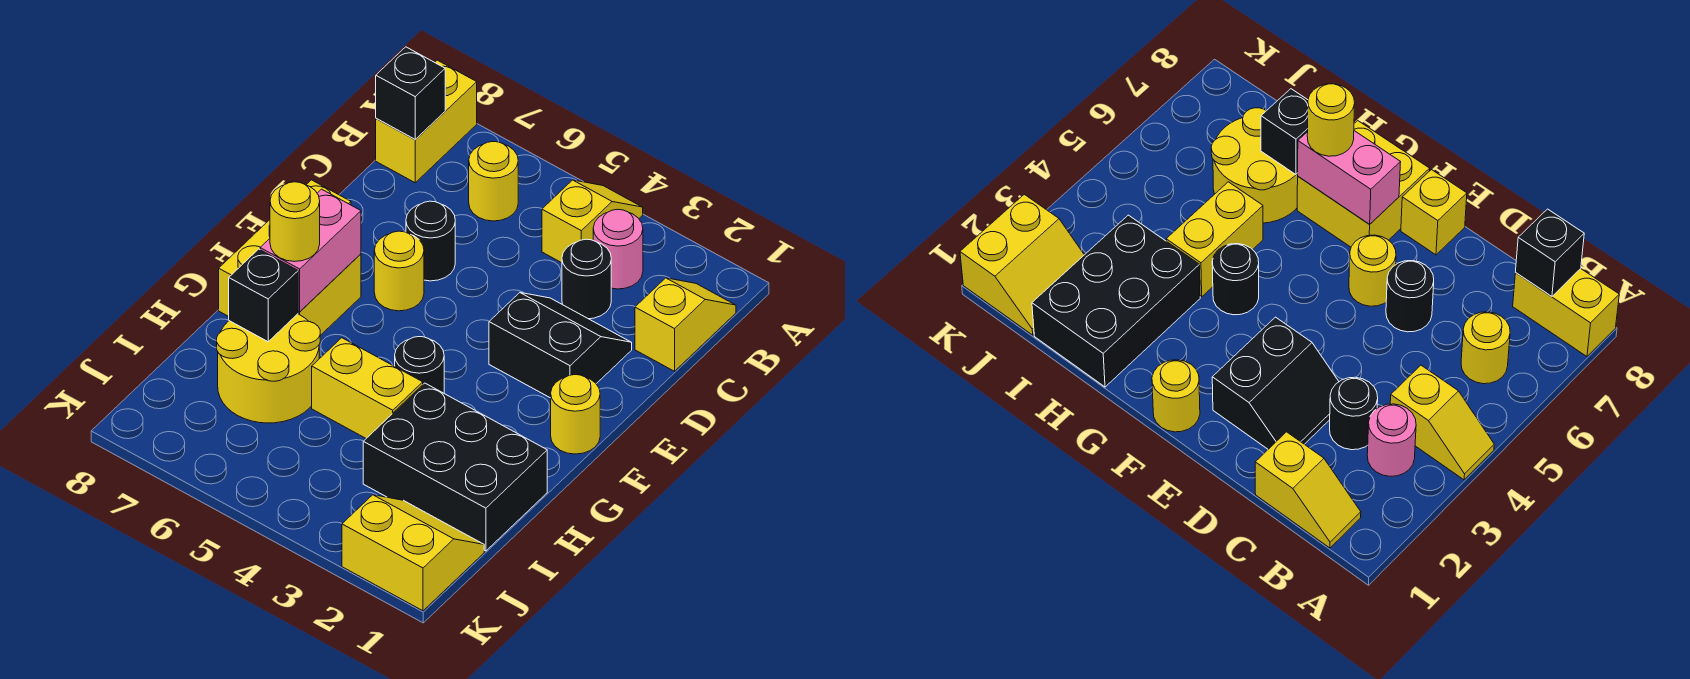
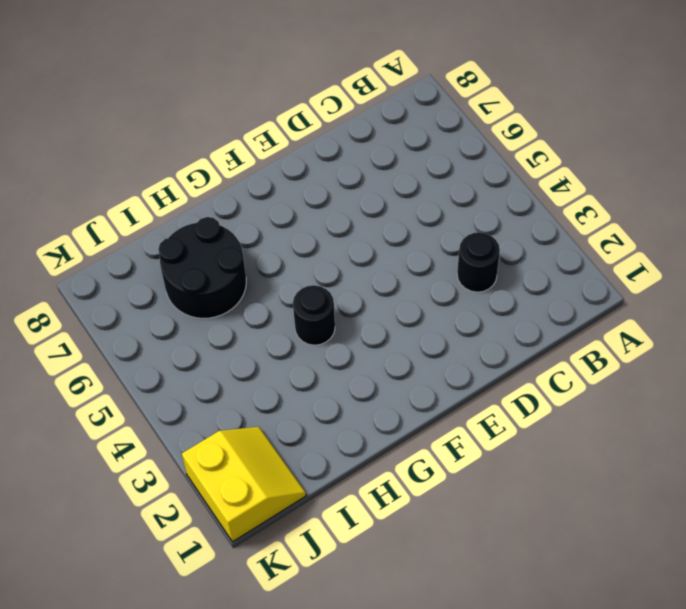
black round brick H6:I7 level 1 -> yellow round brick H6:I7 level 1
none -> yellow slope A4:B4 level 1 top B
none -> yellow brick A8:B8 level 1
none -> yellow slope B1:C1 level 1 top C

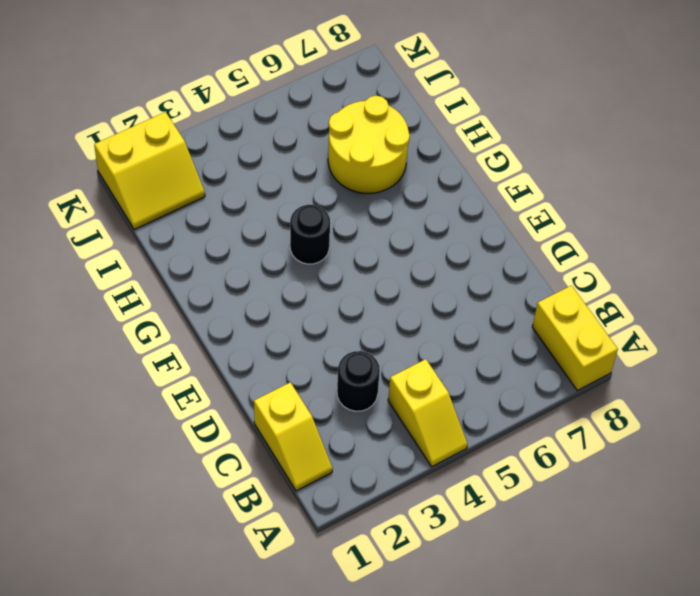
none -> pink round brick B3 level 1
none -> yellow round brick B6 level 1
none -> black slope D2:E3 level 1 top E

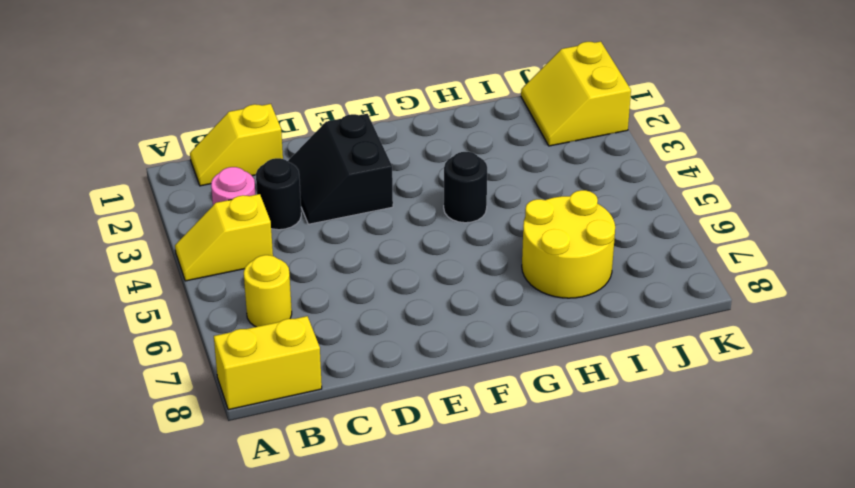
none -> black round brick D6 level 1
none -> yellow round brick E6 level 1
none -> yellow brick E8 level 1

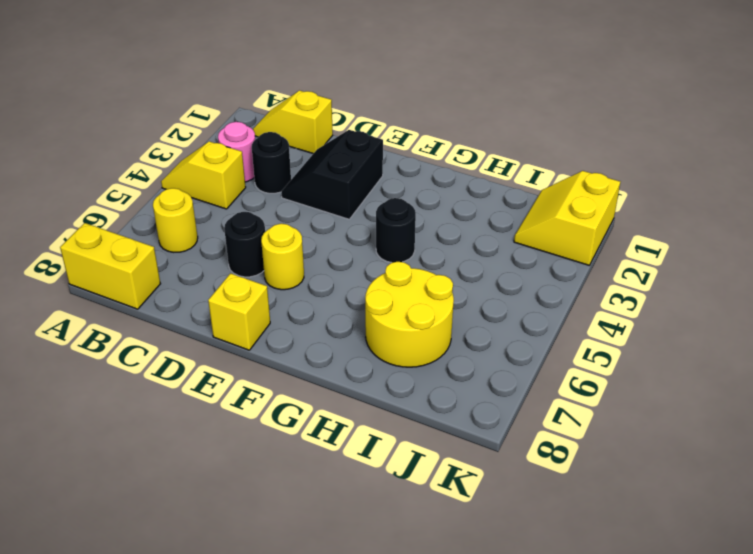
none -> yellow round brick F1 level 1
none -> yellow brick F7:G8 level 1
none -> black brick H1:I3 level 1

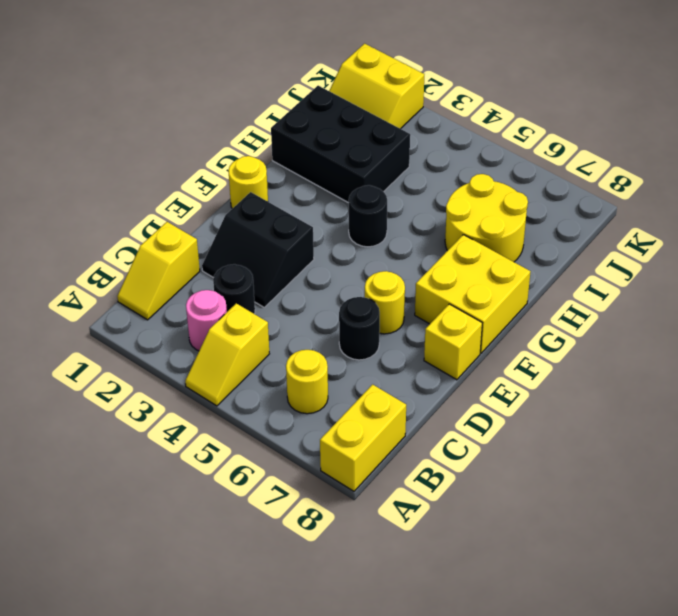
none -> yellow brick H4:H5 level 1
none -> black brick B8 level 2
none -> pink brick F7:G7 level 2

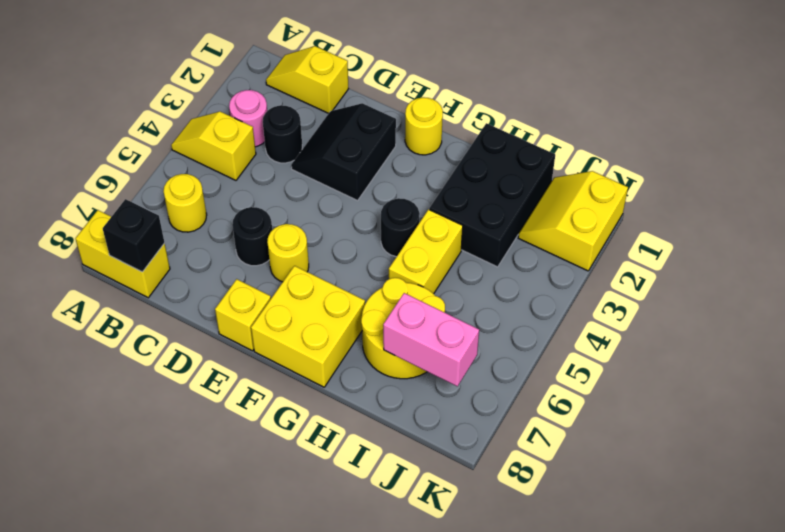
pink brick I7:J7 level 2 -> pink brick F7:G7 level 2
none -> black brick H7 level 2
none -> yellow round brick G7 level 3

